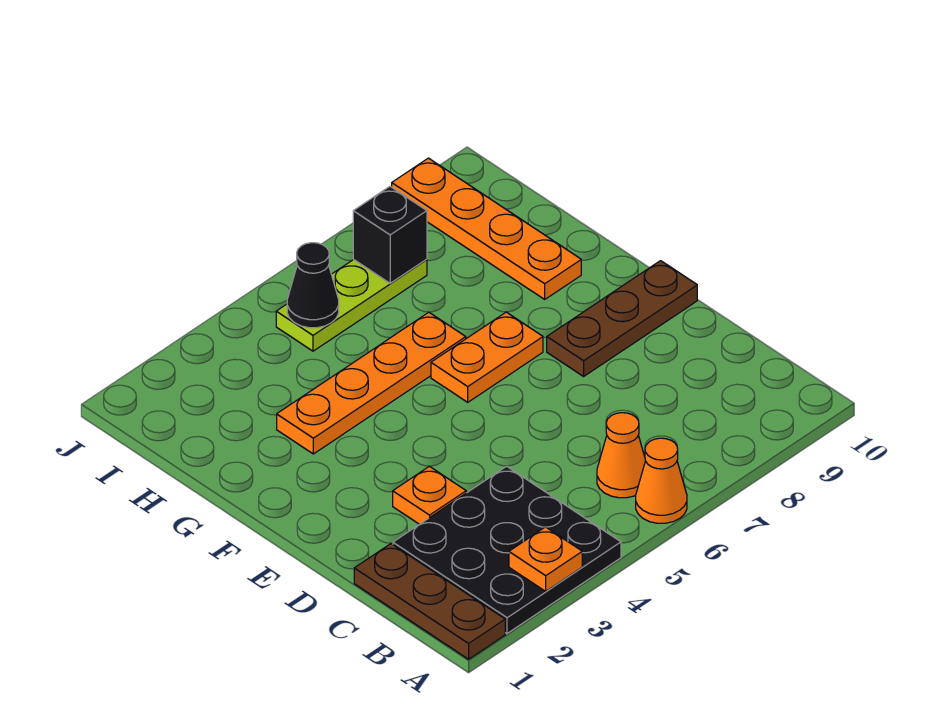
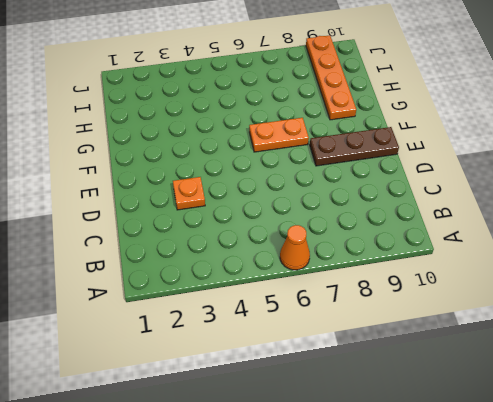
none -> brown plate A1:C1 level 1
none -> black plate A2:C4 level 1
none -> orange cone B6 level 1

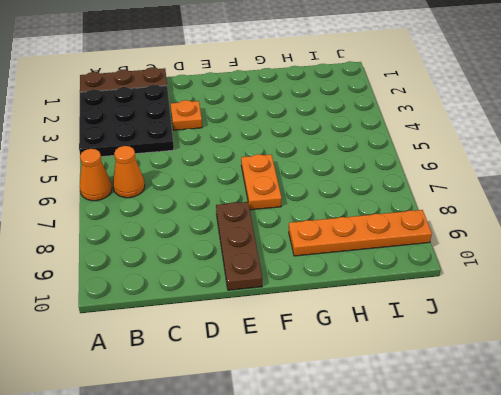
none -> orange plate G3:G6 level 1
none -> lime plate I5:I7 level 1
none -> orange plate A3 level 2

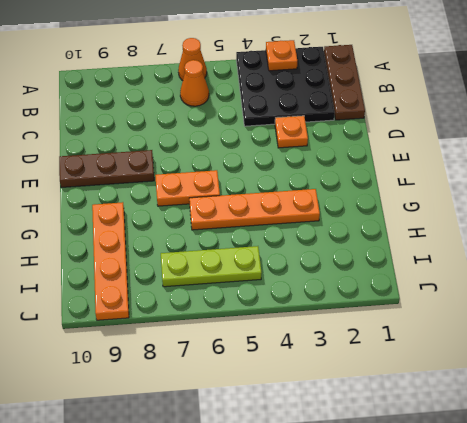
none -> black cone I5 level 2
none -> black brick I7 level 2

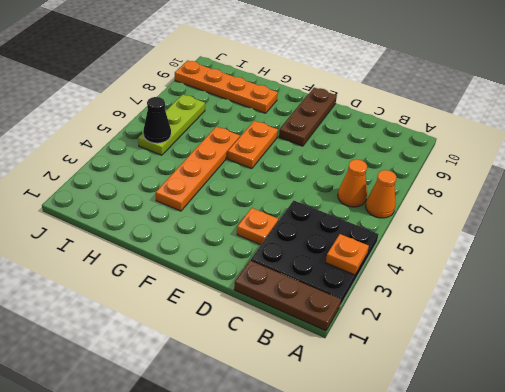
none -> black brick I7 level 2

